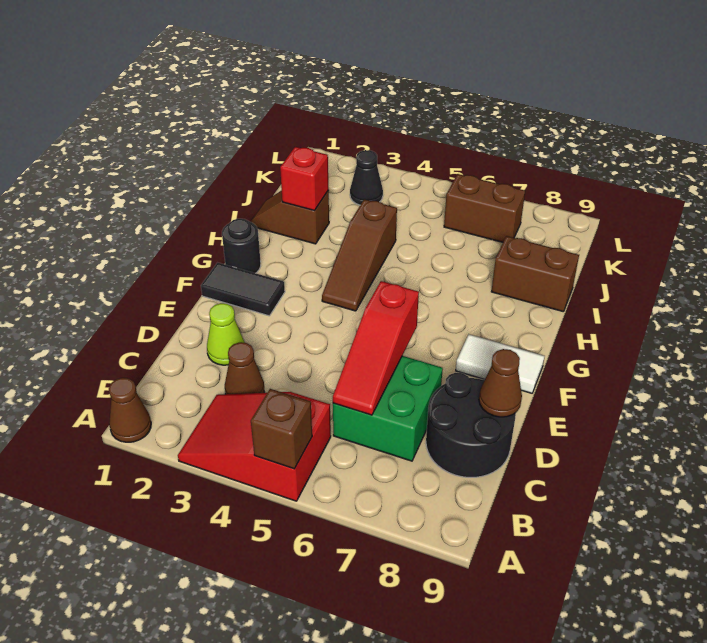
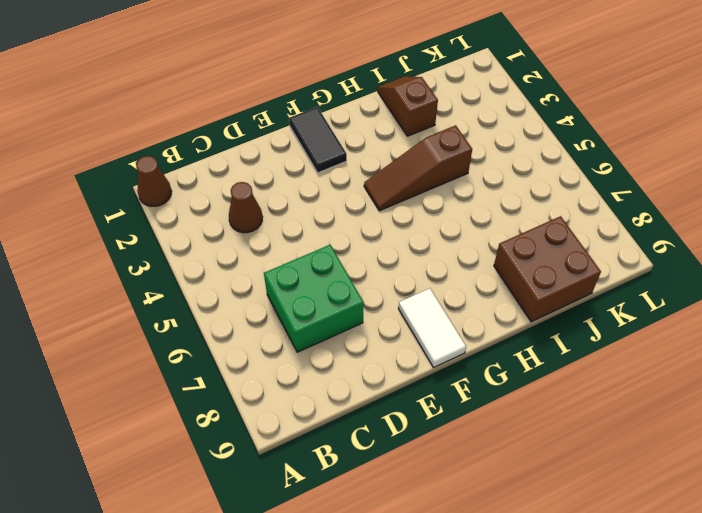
brown brick I8:J9 level 1 -> brown brick I8:I9 level 1
none -> red slope A3:B5 level 1 top 5
none -> black round brick C8:D9 level 1
none -> lime cone D2 level 1

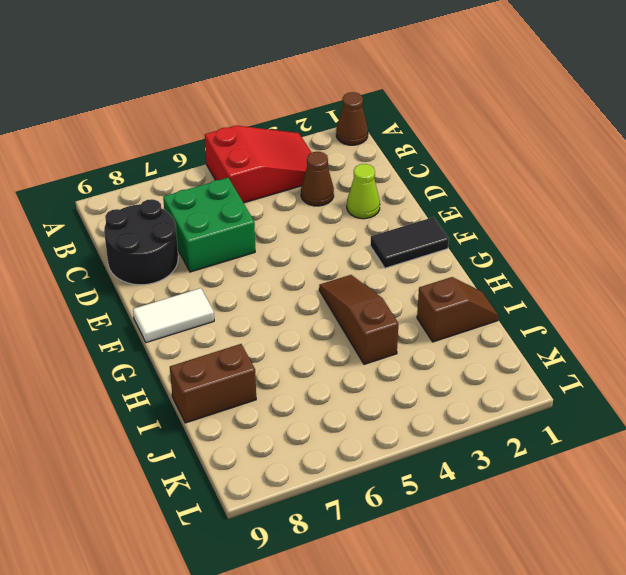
none -> black round brick G1 level 1
none -> black cone K3 level 1
none -> brown brick K6:K7 level 1

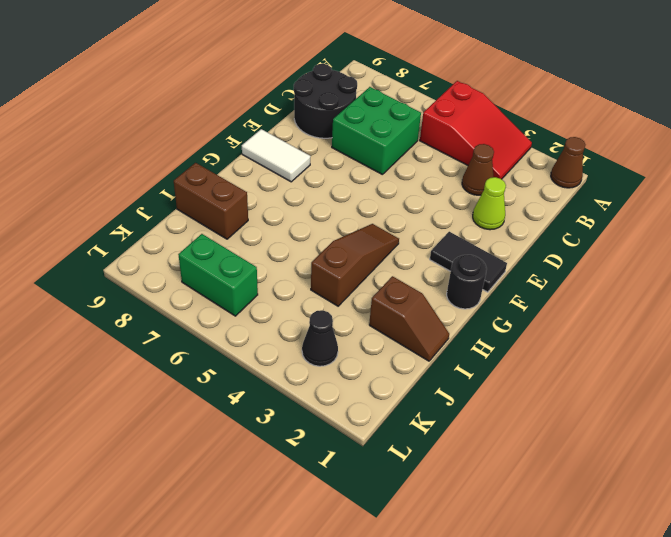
green brick K6:K7 level 1 -> brown brick K6:K7 level 1
none -> brown brick A5 level 2
none -> red slope C6:E6 level 2 top E
none -> brown cone D9 level 2

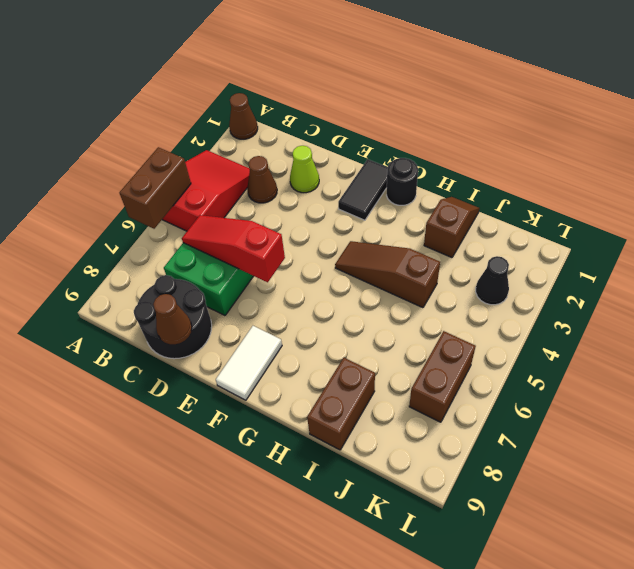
brown brick A5:A6 level 2 -> brown brick A5 level 2
none -> red brick I2 level 2

